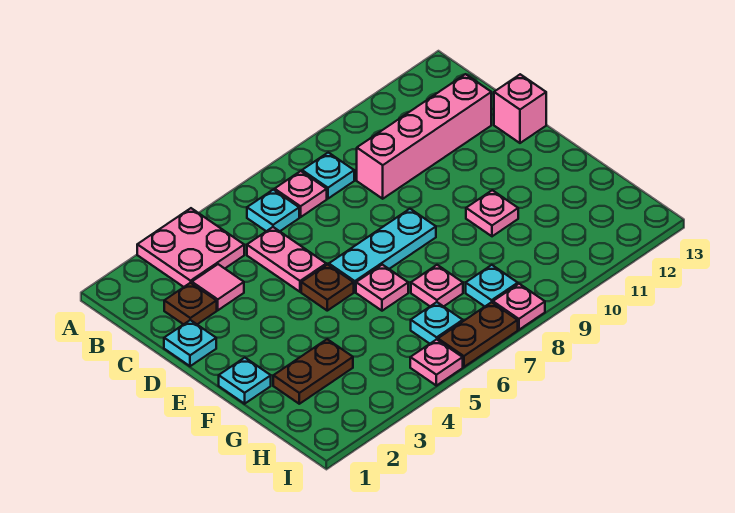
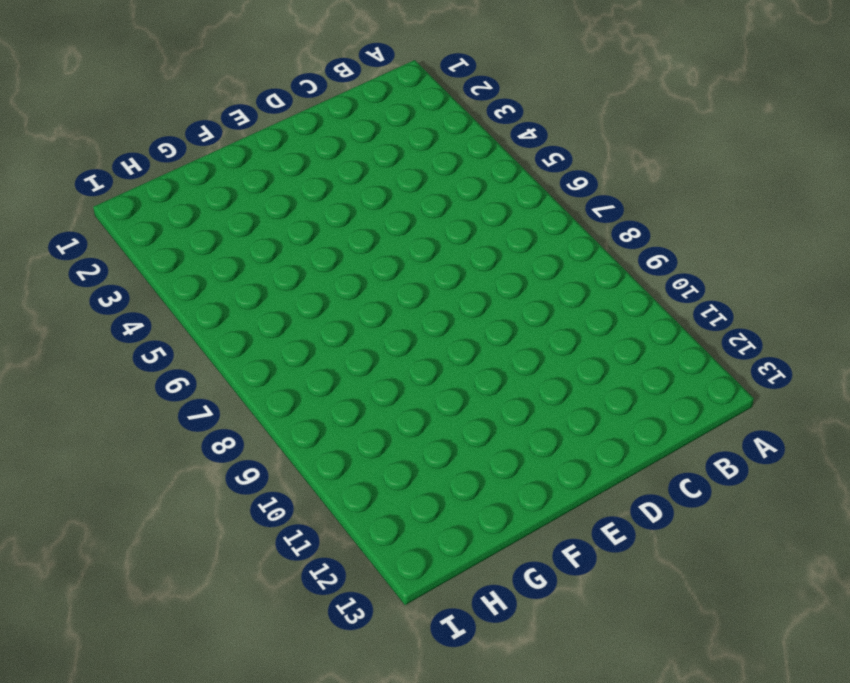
none -> pink plate A3:B4 level 1
none -> cyan plate B6 level 1
none -> pink plate B7 level 1

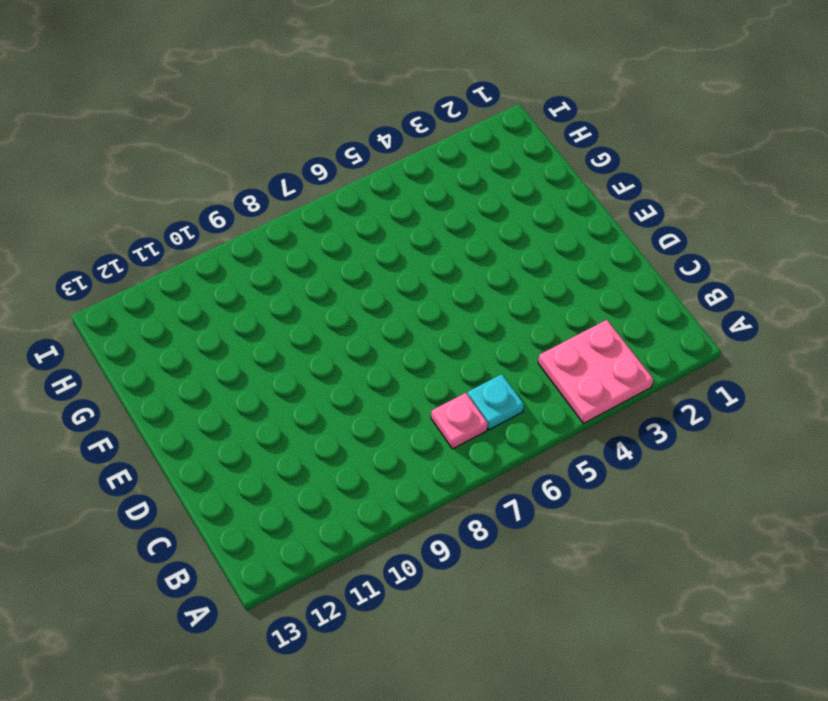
none -> cyan plate B8 level 1
none -> brown plate C2 level 1
none -> pink tile C3 level 1

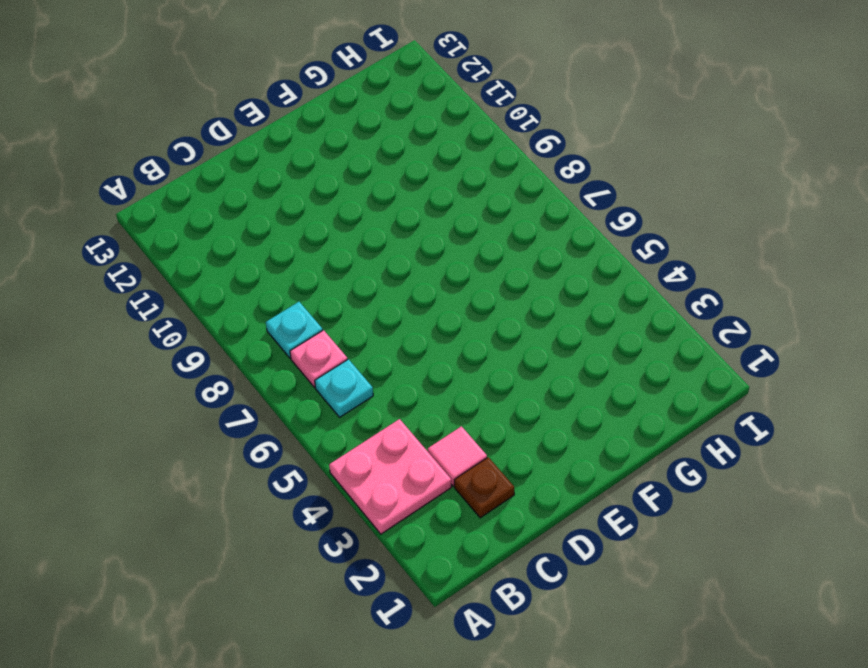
none -> pink plate C5:D5 level 1
none -> pink brick C9:C12 level 1
none -> cyan plate D1 level 1

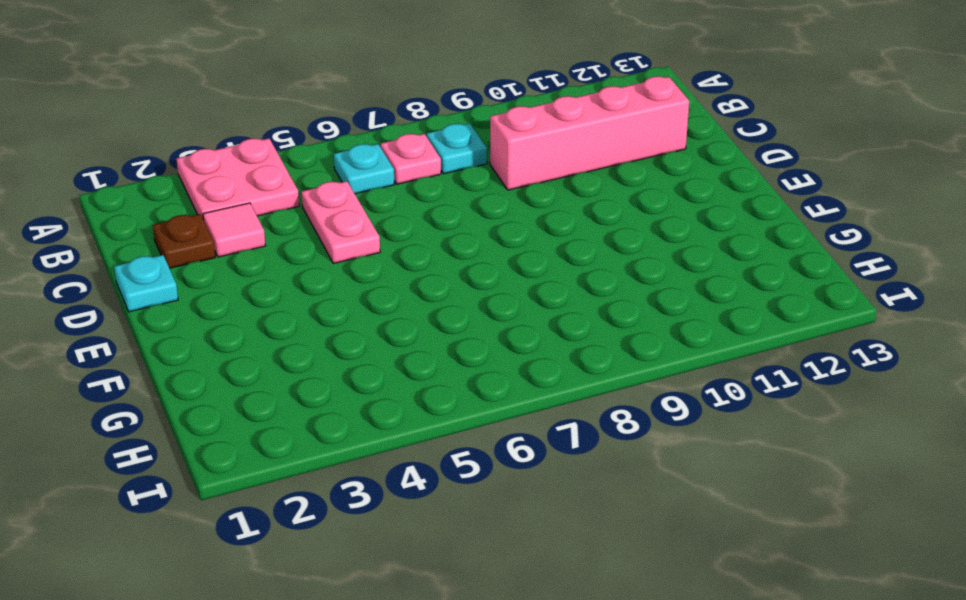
none -> pink brick D13 level 1
none -> brown plate E5 level 1
none -> cyan plate E6:E8 level 1

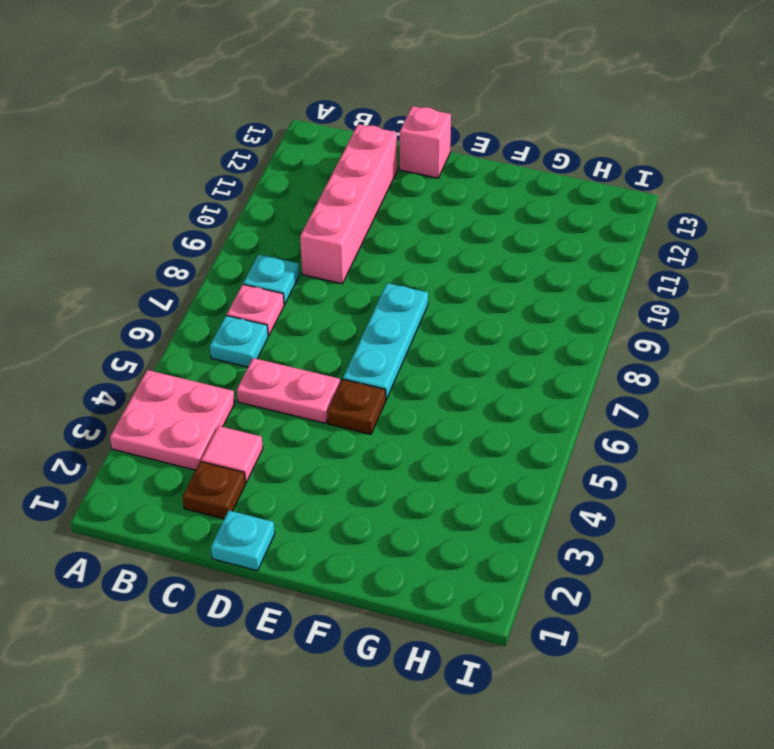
none -> cyan plate F1 level 1
none -> pink plate F6 level 1
none -> pink plate F10 level 1

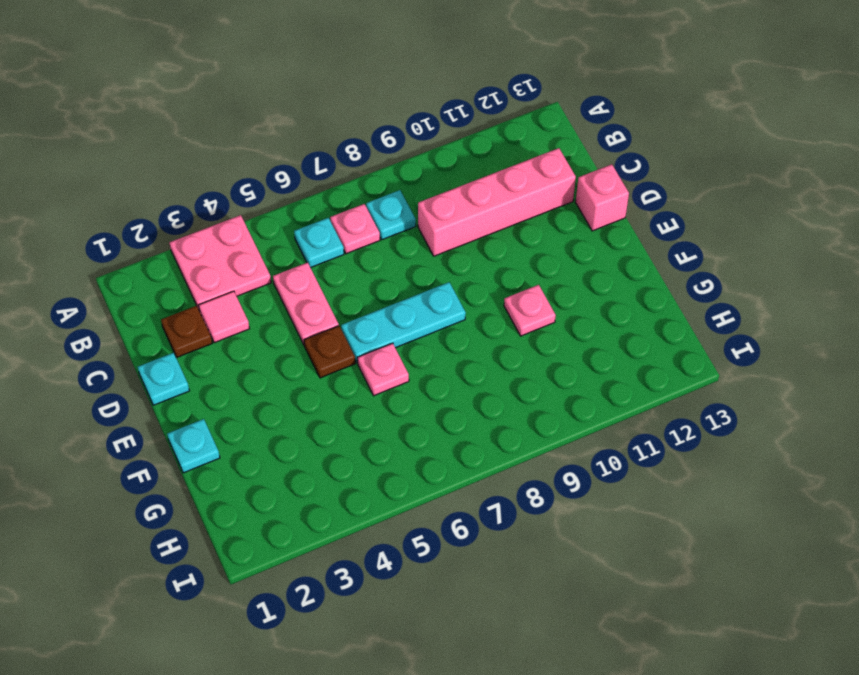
none -> brown plate G2:G3 level 1
none -> pink plate G7 level 1
none -> cyan plate H6 level 1

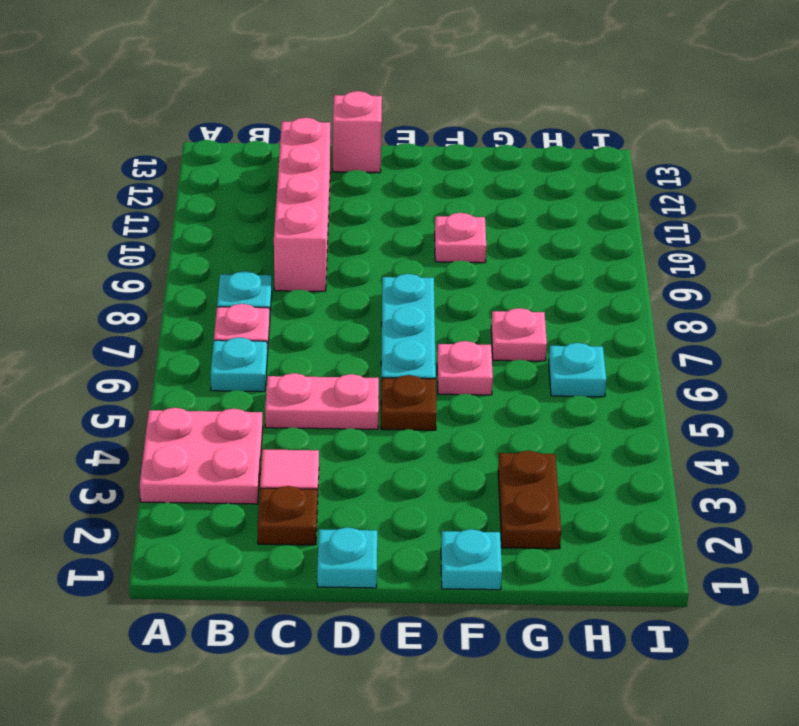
none -> cyan plate H8 level 1
none -> pink plate I5 level 1
none -> brown plate I6:I7 level 1

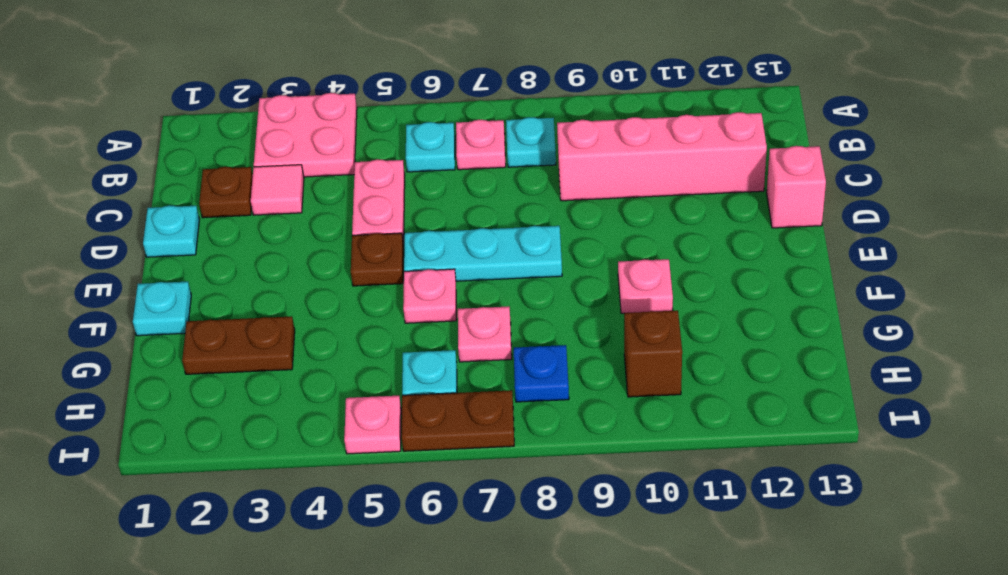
blue plate H8 level 1 -> cyan plate H8 level 1
brown brick H10 level 1 -> none
none -> pink plate I8 level 1

